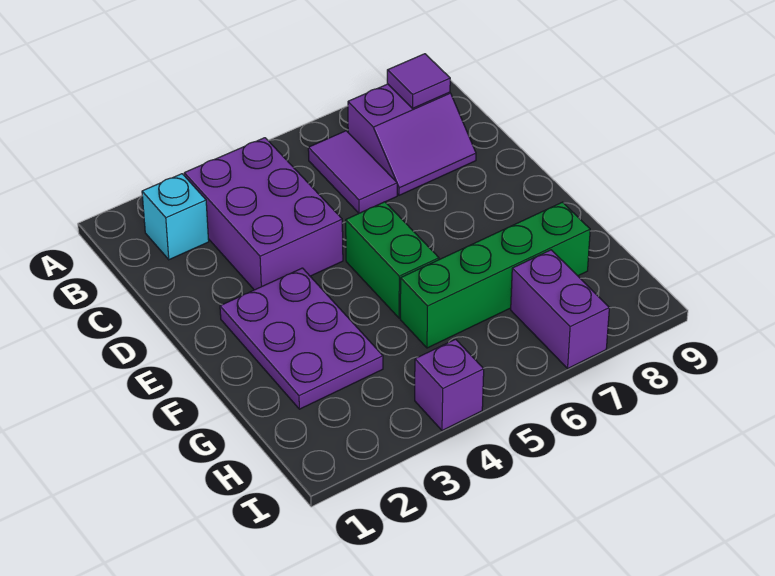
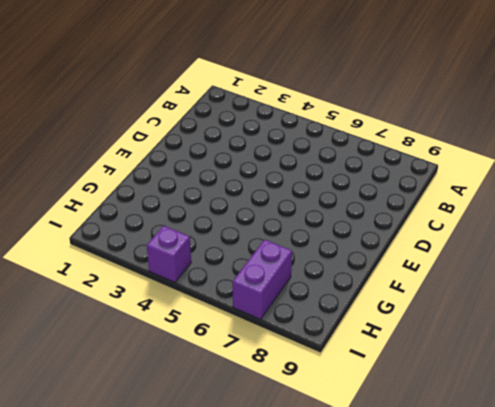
none -> cyan brick B2 level 1
none -> purple brick B3:D4 level 1

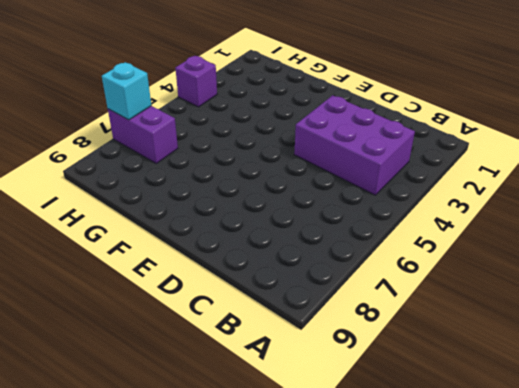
cyan brick I7 level 2 -> cyan brick B2 level 1
none -> purple tile B6:C6 level 1
none -> purple slope B7:C8 level 1 top B

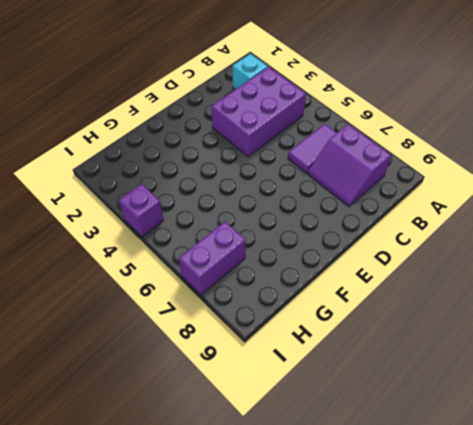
none -> purple plate E2:G3 level 1
none -> green brick E5:F5 level 1

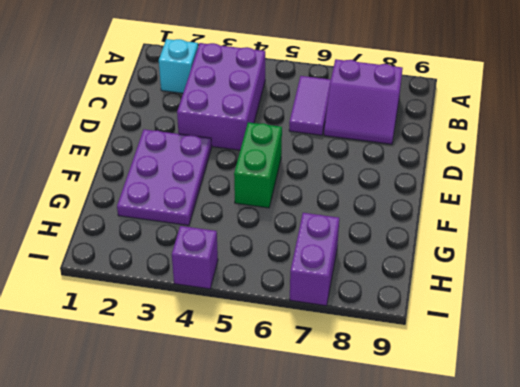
none -> green brick G5:G8 level 1
none -> purple tile B8 level 2

